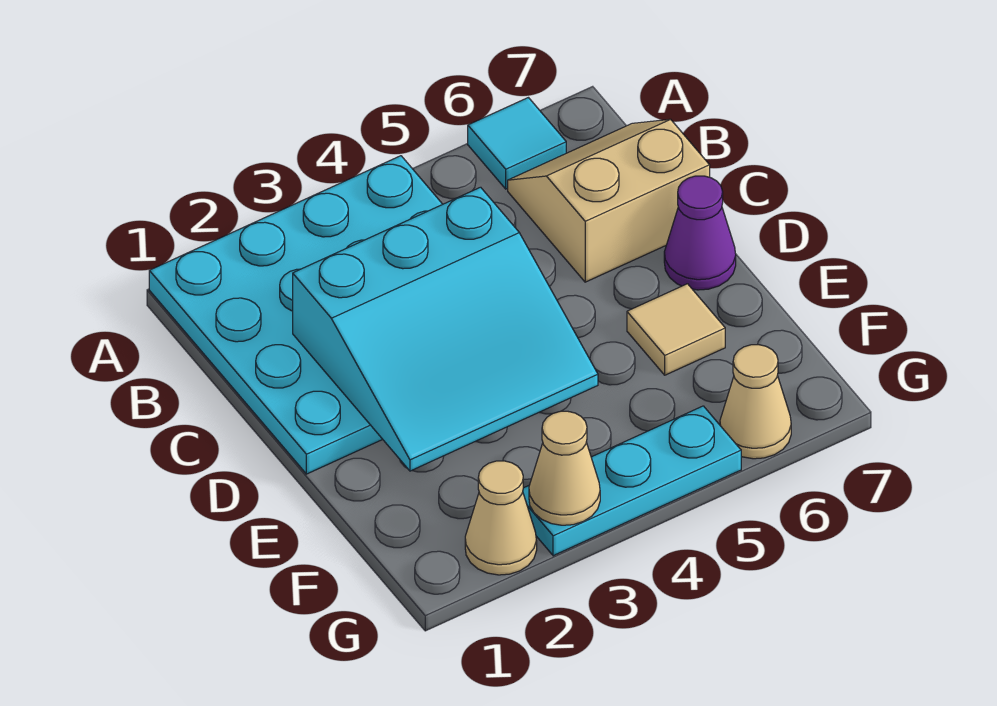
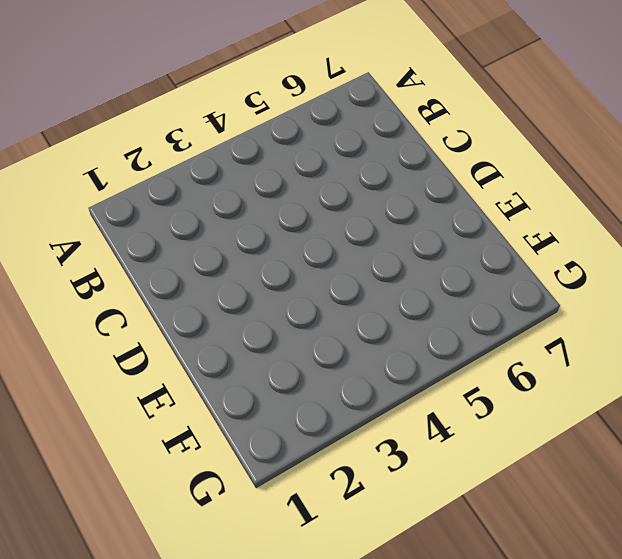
none -> cyan plate A1:D4 level 1
none -> cyan tile A6 level 1

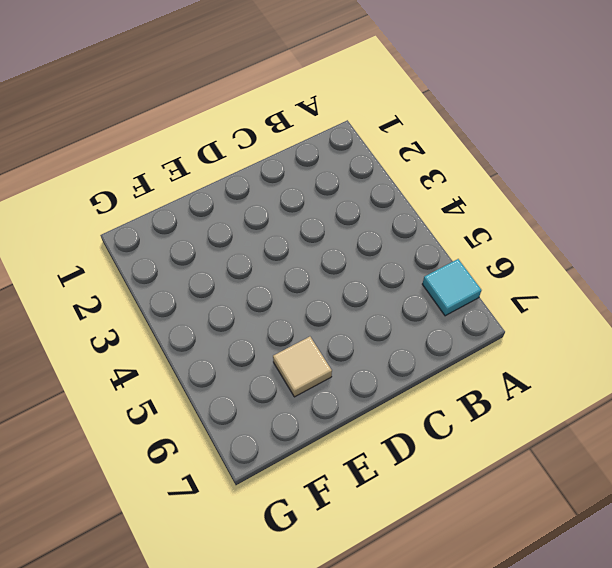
none -> cyan plate A1:D4 level 1
none -> tan slope B6:C7 level 1 top C

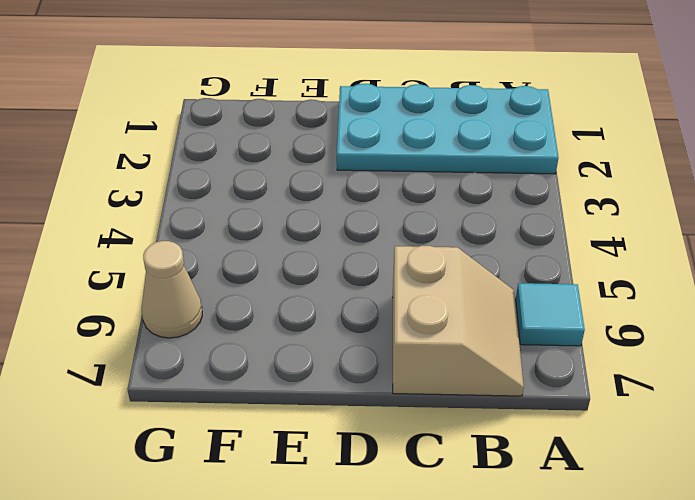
cyan plate A1:D2 level 1 -> cyan plate A1:D4 level 1
none -> purple cone D7 level 1
none -> tan tile E6 level 1

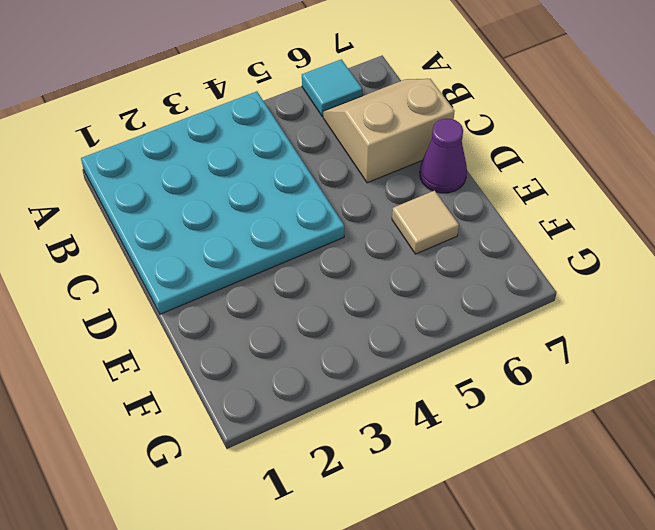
none -> tan cone G2 level 1
none -> cyan plate G3:G5 level 1

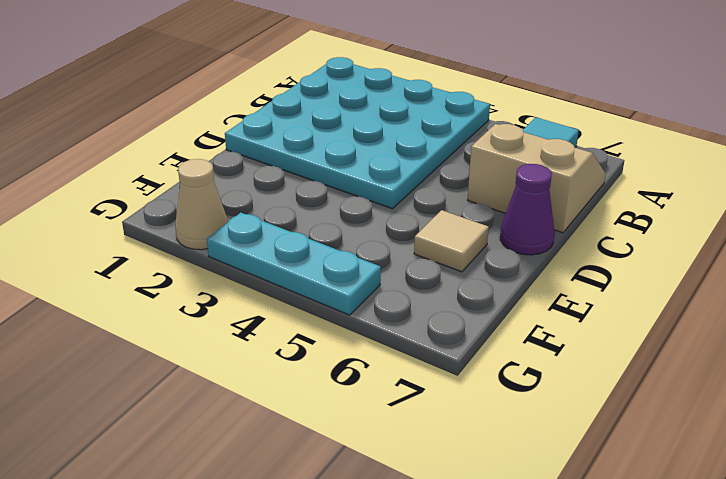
none -> tan cone G6 level 1
none -> cyan slope C2:E4 level 2 top C

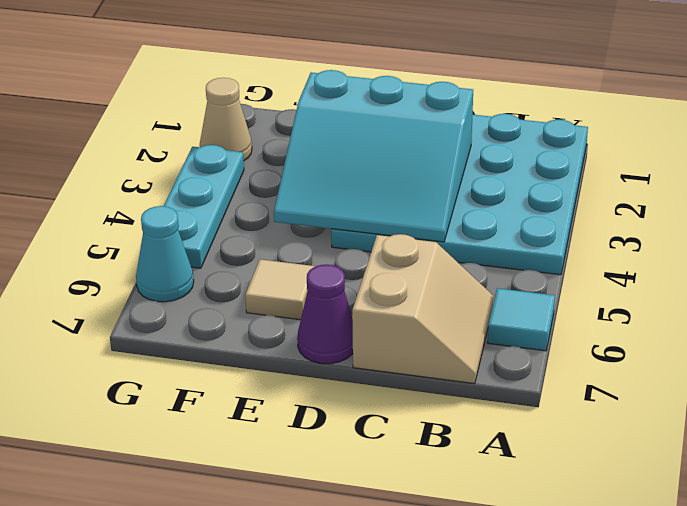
cyan slope C2:E4 level 2 top 2 -> cyan slope C2:E4 level 2 top C
cyan cone G6 level 1 -> tan cone G6 level 1
none -> tan cone G3 level 2

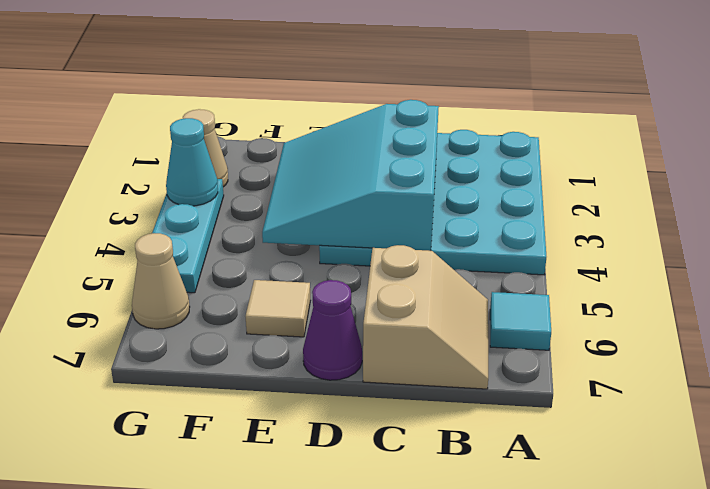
cyan cone G3 level 2 -> tan cone G3 level 2

